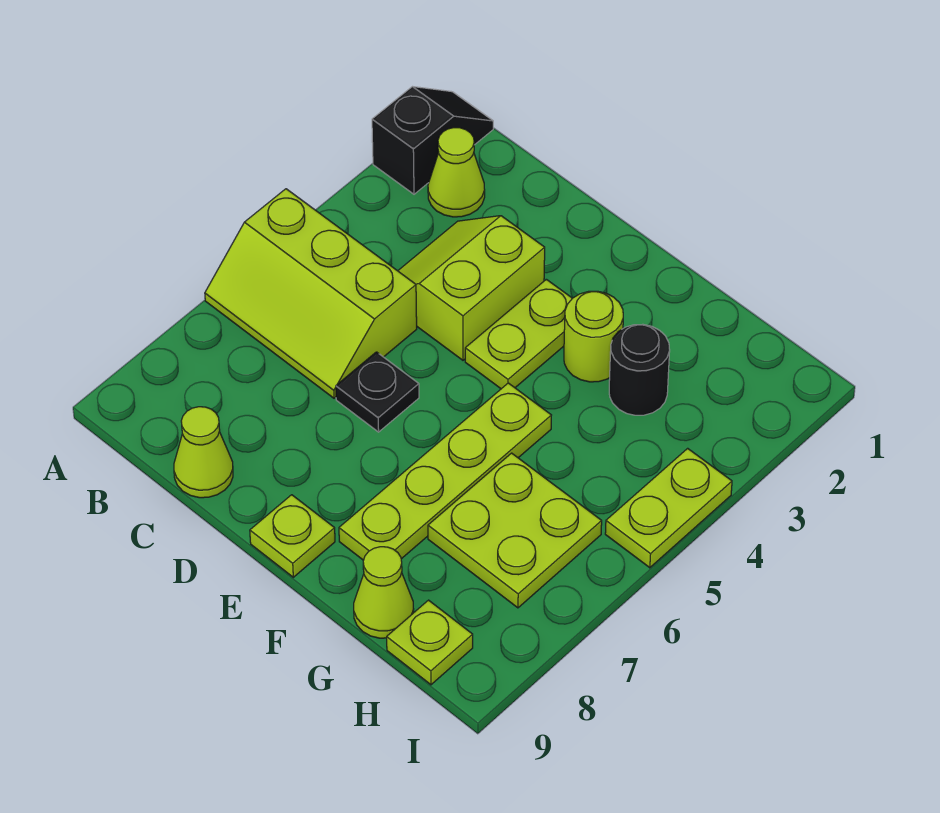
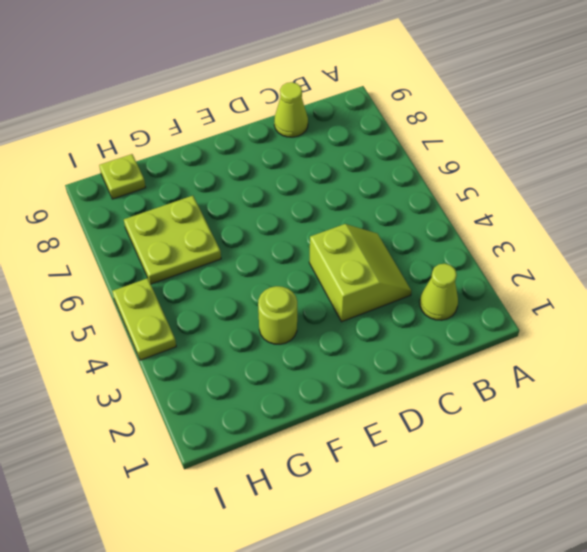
none -> black slope A1:A2 level 1 top 2
none -> lime slope A5:C6 level 1 top 5
none -> black plate D6 level 1

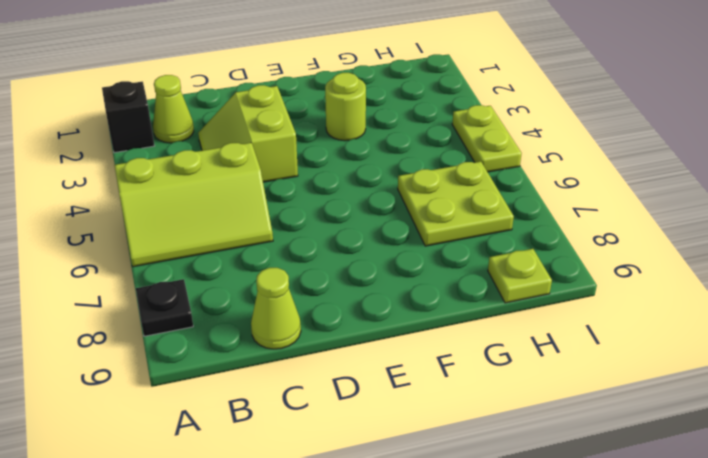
black plate A8 level 1 -> black plate D6 level 1
none -> lime plate E3:E4 level 1
none -> lime plate E9 level 1
none -> lime plate F5:F8 level 1

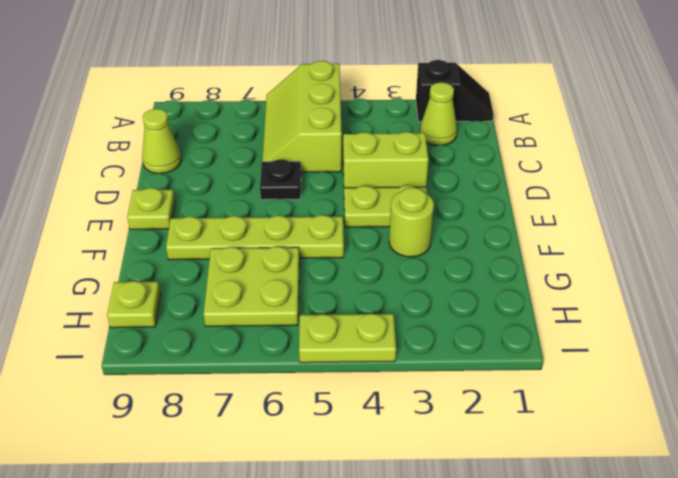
none -> black round brick G3 level 1
none -> lime cone G9 level 1

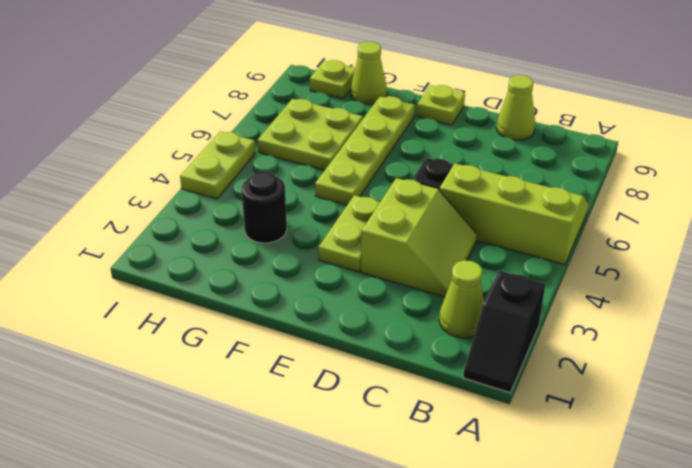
none -> lime round brick F3 level 1

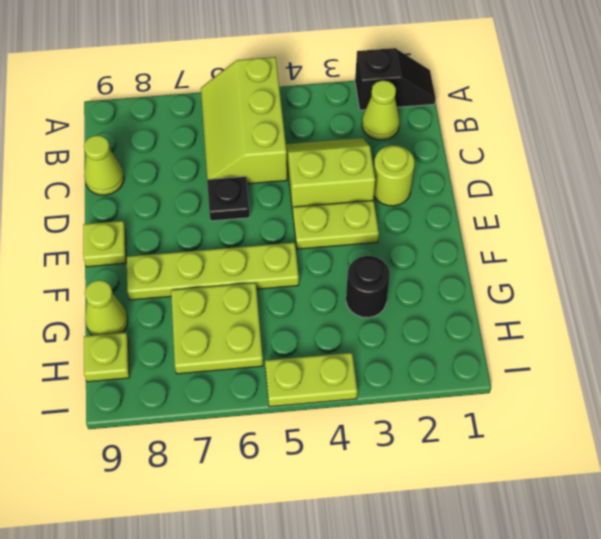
lime round brick D2 level 1 -> lime round brick F3 level 1

